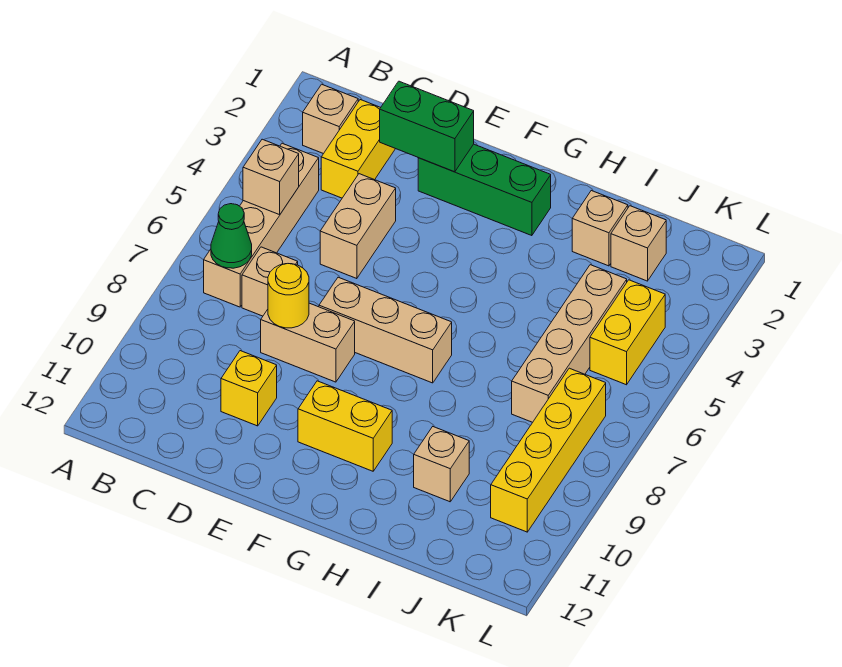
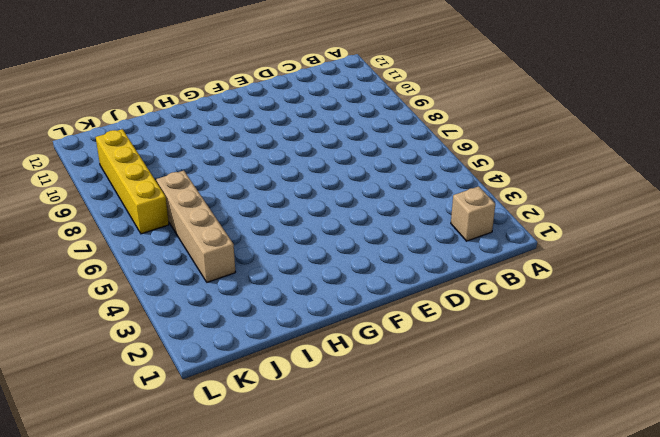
none -> tan brick B4:B7 level 1
none -> yellow brick C2:C3 level 1
none -> tan brick C7 level 1

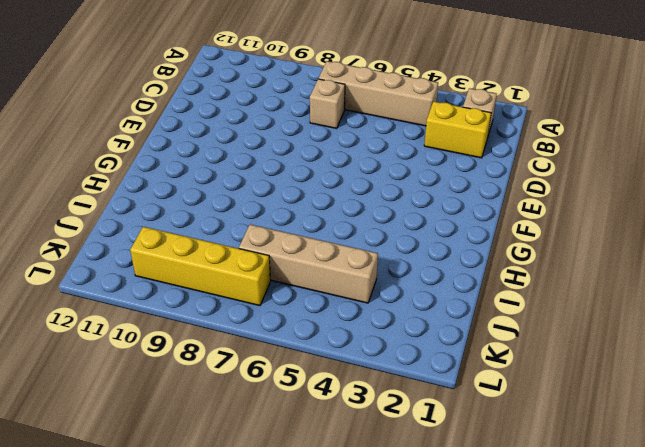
none -> tan brick D4:D5 level 1
none -> tan brick D8:E8 level 1
none -> yellow brick D10 level 1

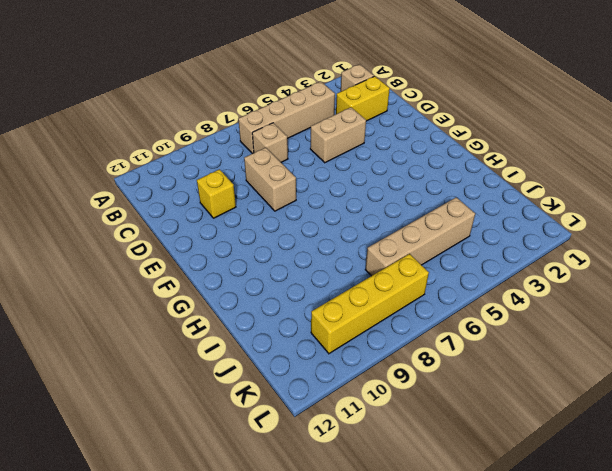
none -> green brick E2:G2 level 1
none -> tan brick E7:G7 level 1
none -> yellow brick F10:G10 level 1

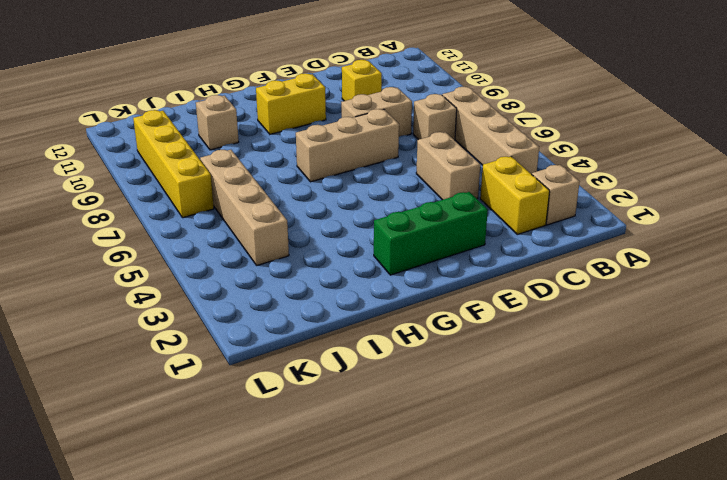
none -> tan brick I2 level 1
none -> tan brick J2 level 1
none -> yellow brick K4:K5 level 1

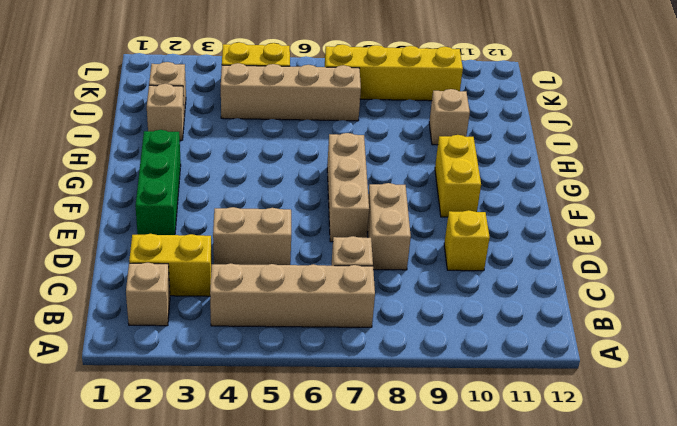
none -> tan brick B5 level 2
none -> green cone B7 level 2
none -> green brick D2:E2 level 2

